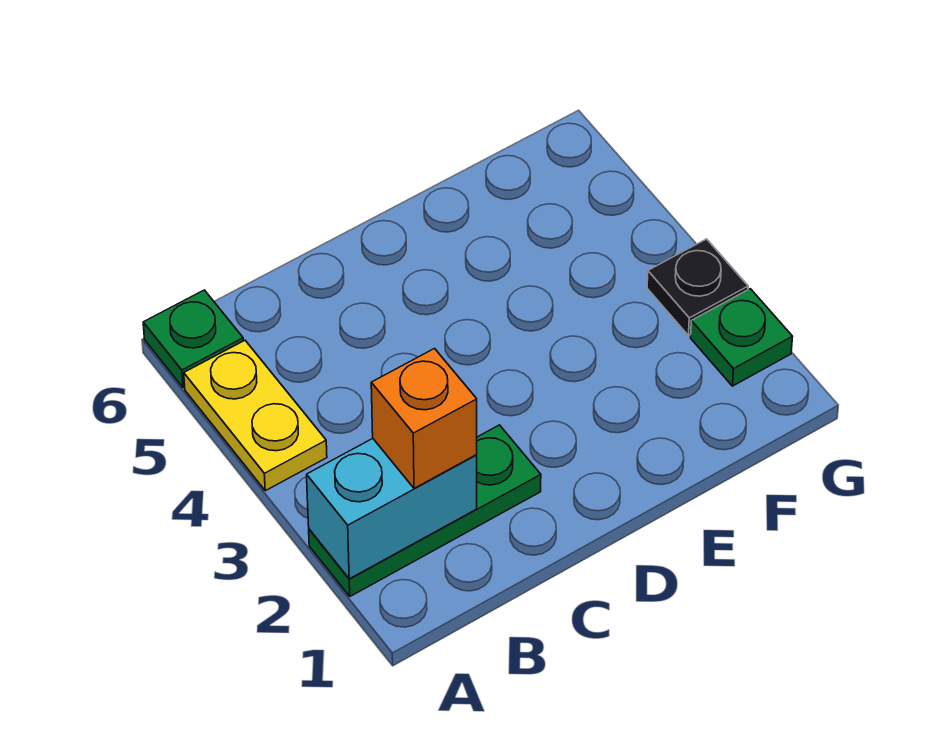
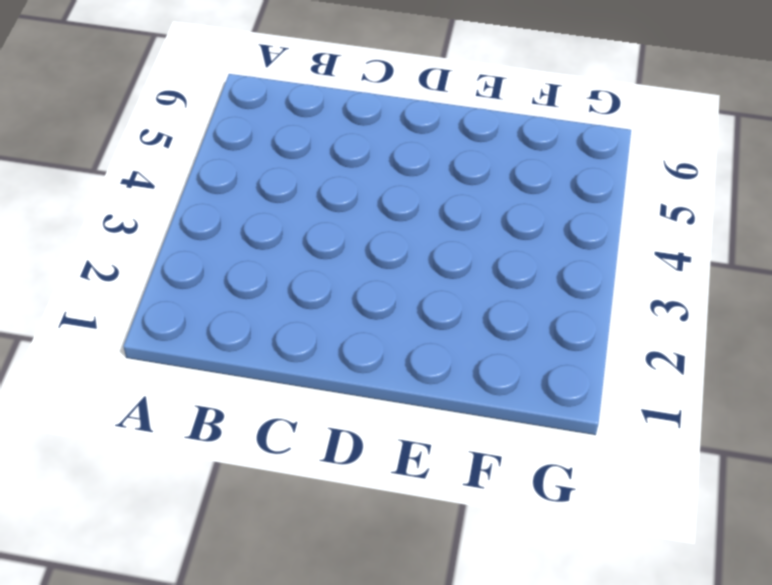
none -> green plate A2:C2 level 1
none -> yellow plate A4:A5 level 1

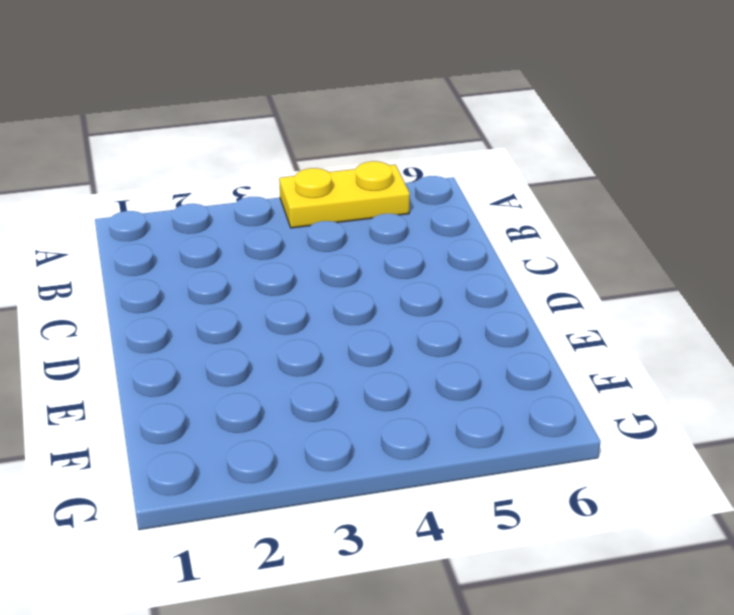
none -> green plate A2:C2 level 1
none -> green plate A6 level 1

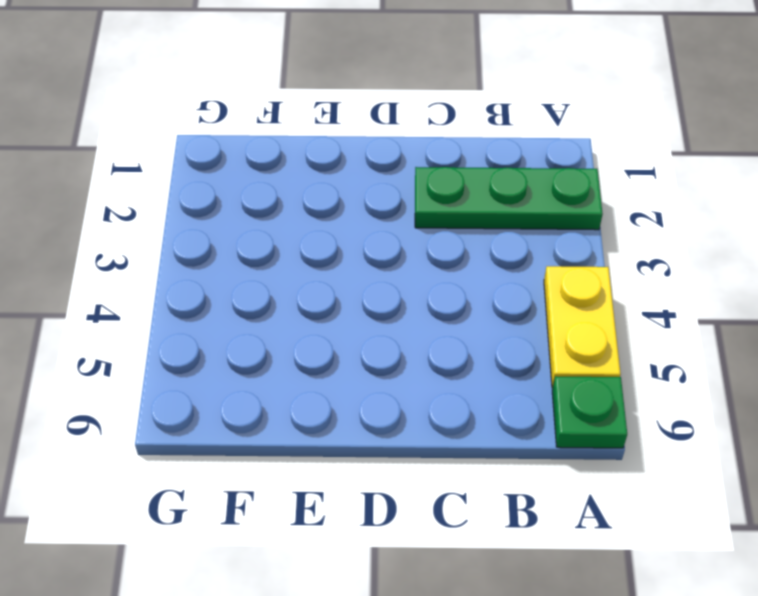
none -> green plate G2 level 1
none -> black plate G3 level 1

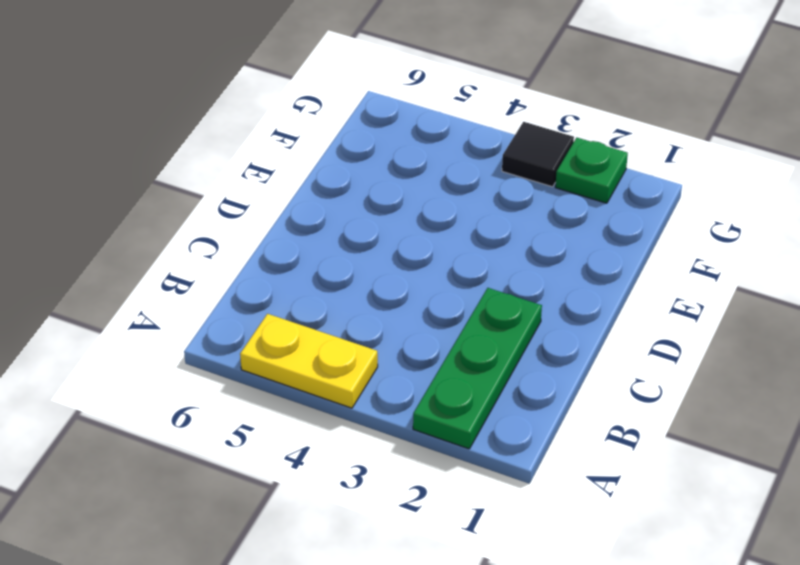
black tile G3 level 1 -> black plate G3 level 1
none -> green plate A6 level 1
none -> cyan brick A2:B2 level 2

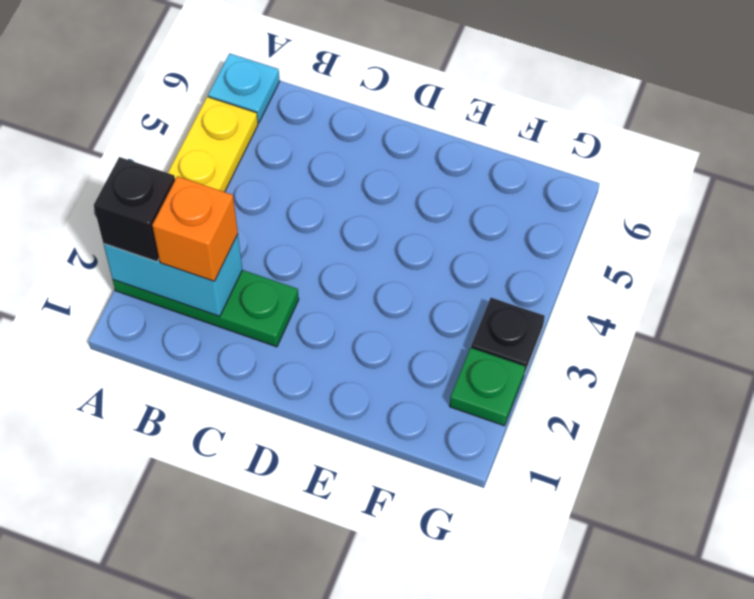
black brick A2 level 3 -> none
cyan plate A6 level 1 -> green plate A6 level 1

